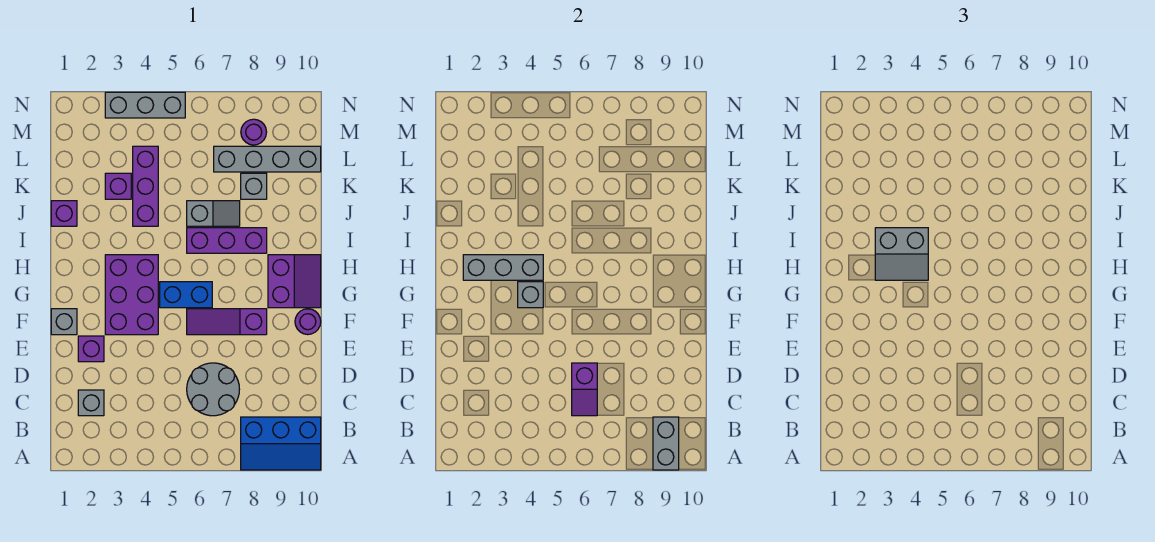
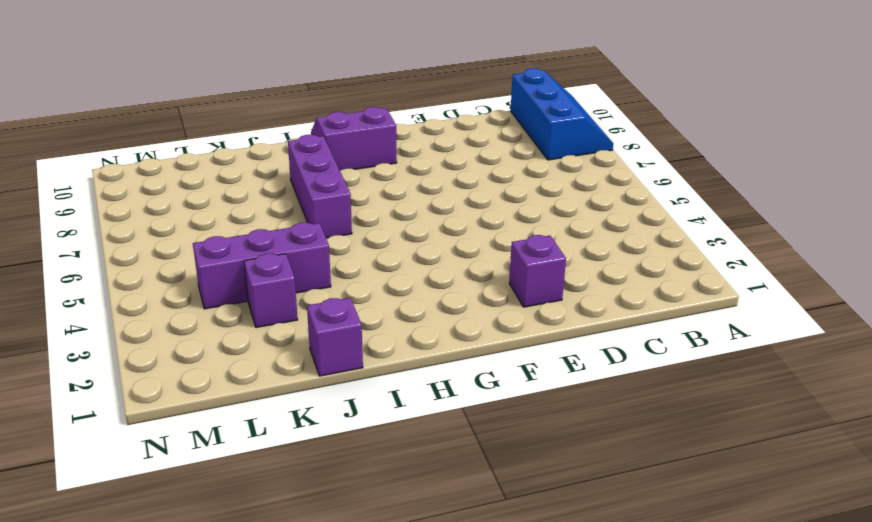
none -> grey brick C2 level 1
none -> grey round brick C6:D7 level 1
none -> grey brick F1 level 1

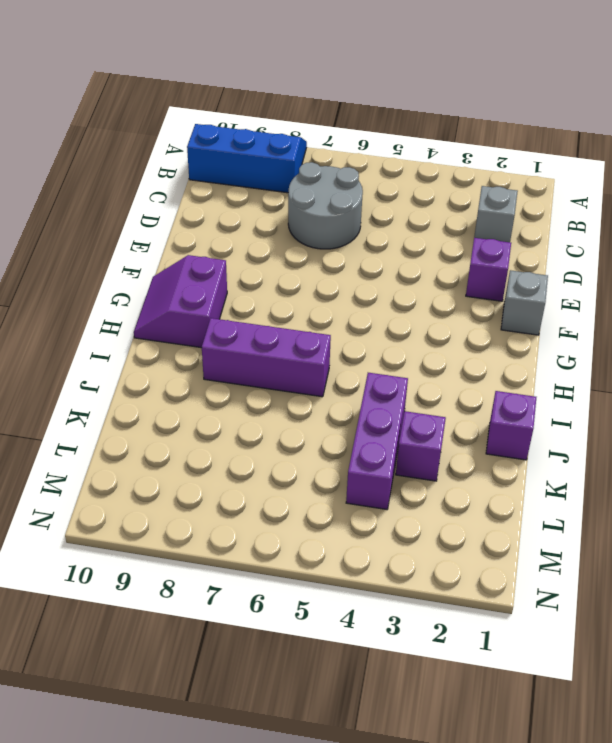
none -> purple brick F3:H4 level 1
none -> purple slope F6:F8 level 1 top 8
none -> purple round brick F10 level 1

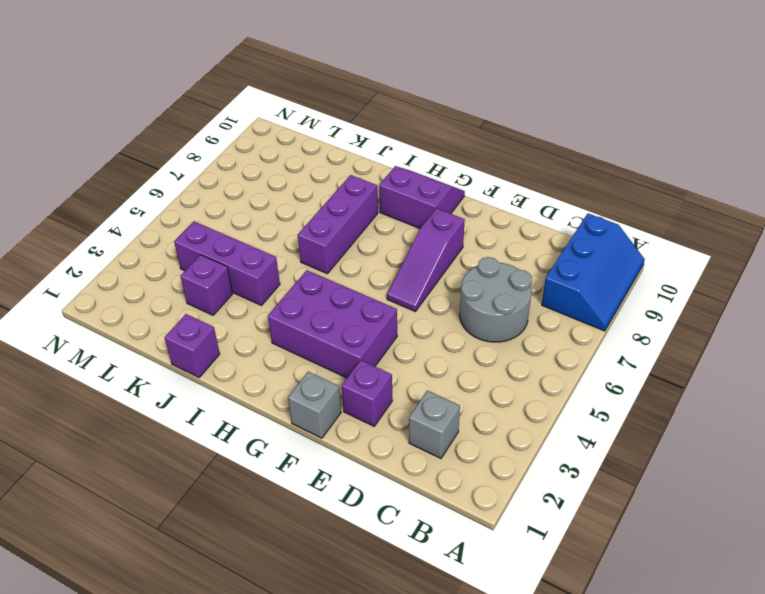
none -> purple round brick F10 level 1
none -> blue brick G5:G6 level 1
none -> grey slope J6:J7 level 1 top 6

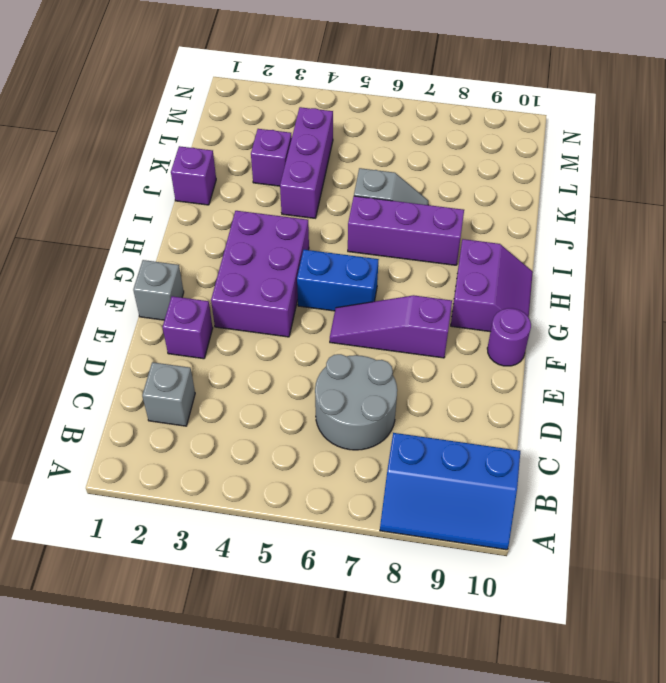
none -> grey brick K8 level 1
none -> grey brick L7:L10 level 1
none -> purple round brick M8 level 1

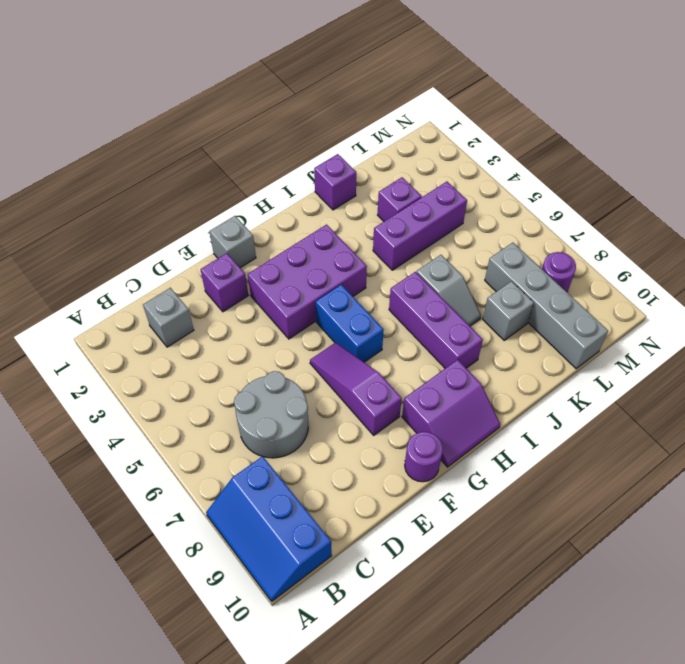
none -> grey brick N3:N5 level 1
none -> grey brick A9:B9 level 2
none -> purple slope C6:D6 level 2 top D

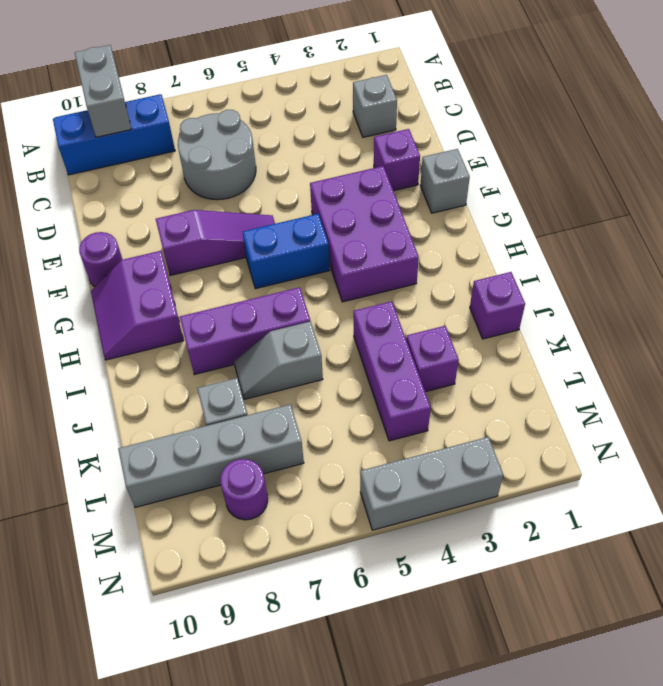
none -> purple slope C6:D6 level 2 top D
none -> grey brick G4 level 2
none -> grey brick H2:H4 level 2

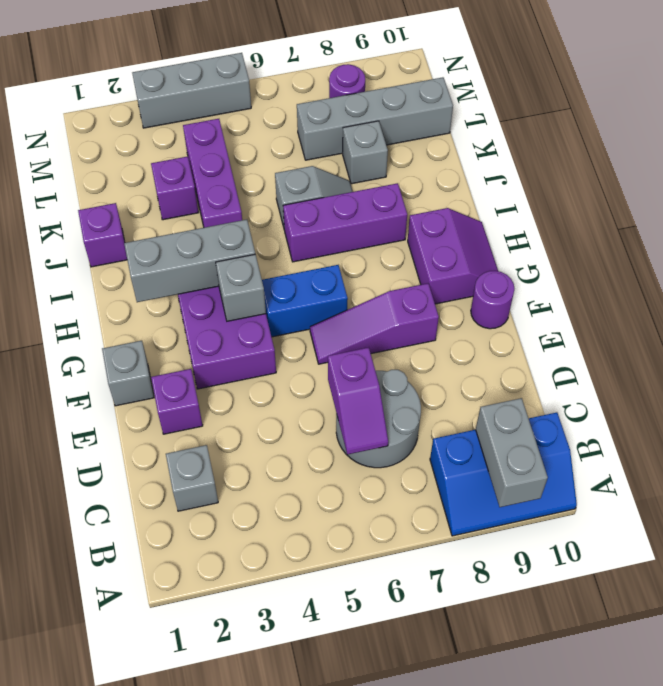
none -> grey slope H3:I4 level 3 top I

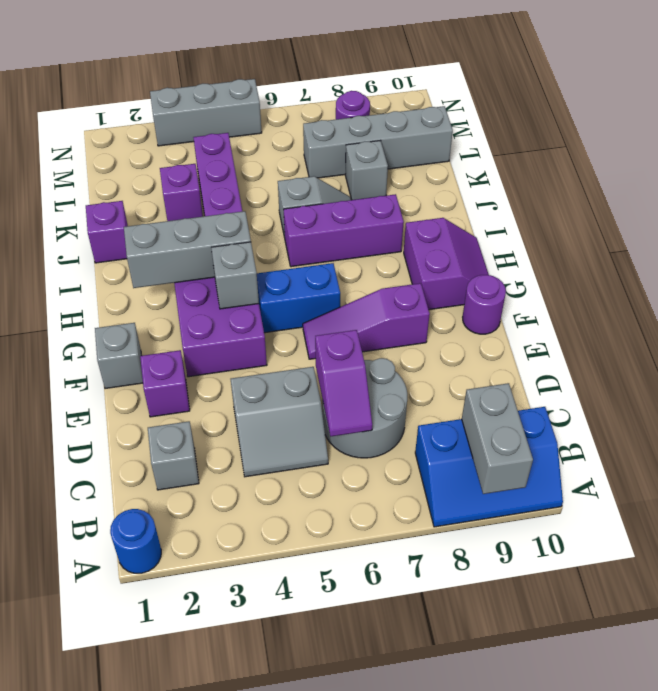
blue round brick A1 level 1 -> none
grey slope C4:D5 level 1 top D -> grey slope H3:I4 level 3 top I

